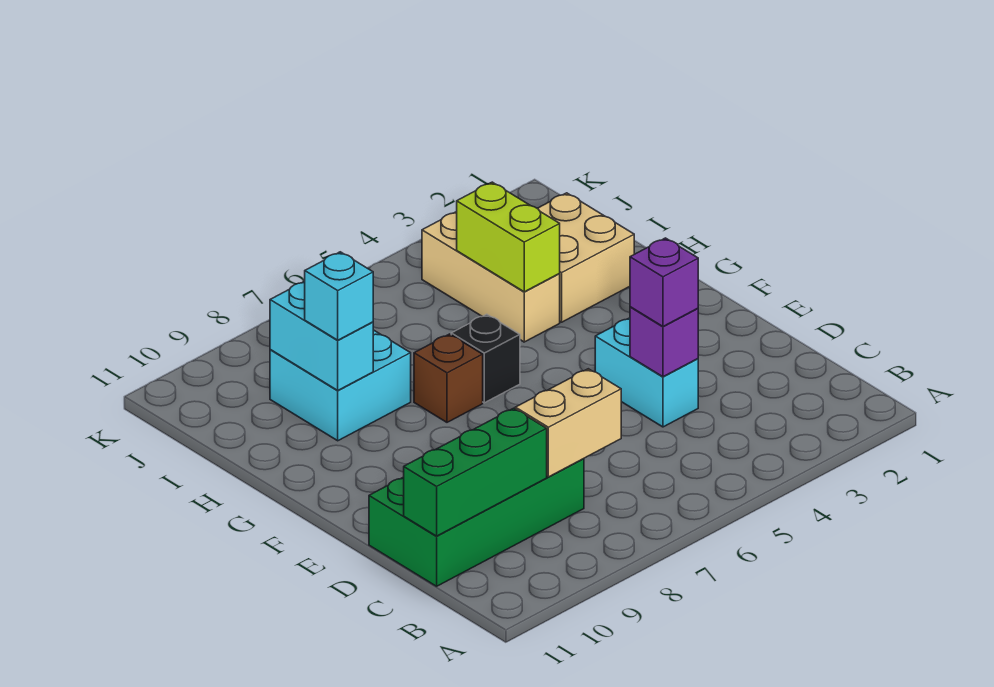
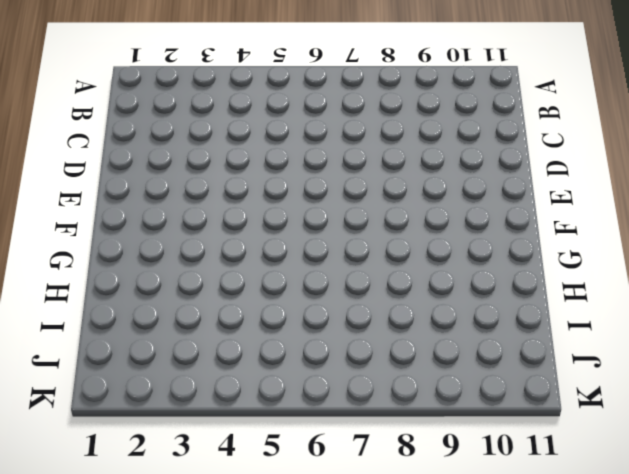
none -> green brick C8:D11 level 1
none -> cyan brick D4:E4 level 1
none -> black brick G6 level 1

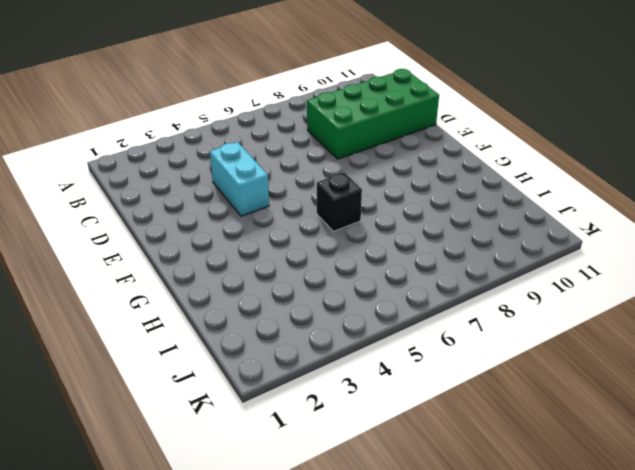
none -> brown brick G7 level 1
none -> tan brick H2:I3 level 1
none -> tan brick H4:J4 level 1

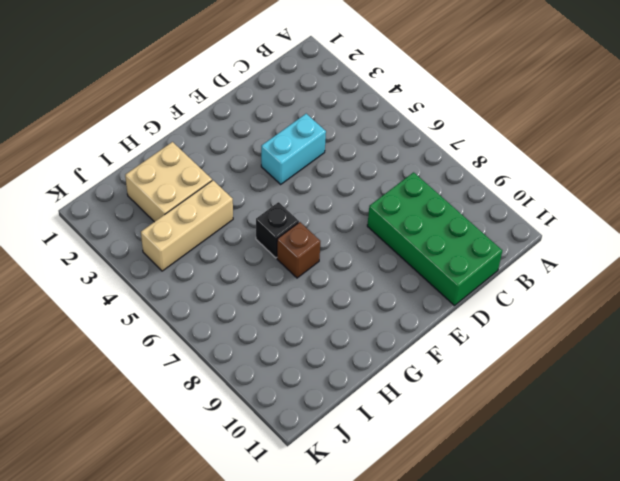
none -> cyan brick H8:I9 level 1
none -> tan brick C7:C8 level 2
none -> green brick C9:C11 level 2

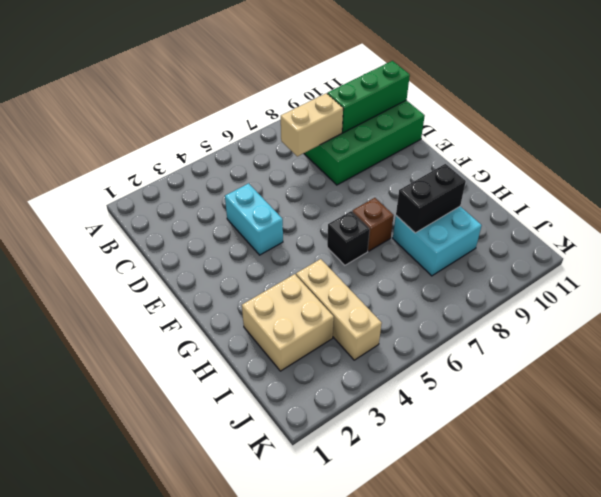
black brick H8:H9 level 2 -> cyan brick H9:I9 level 2
none -> purple brick D4 level 2
none -> lime brick H4:I4 level 2
none -> purple brick D4 level 3

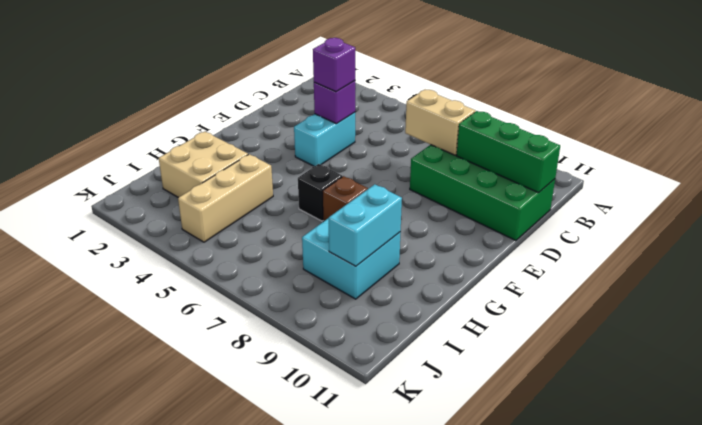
none -> lime brick H4:I4 level 2
none -> cyan brick H9 level 3

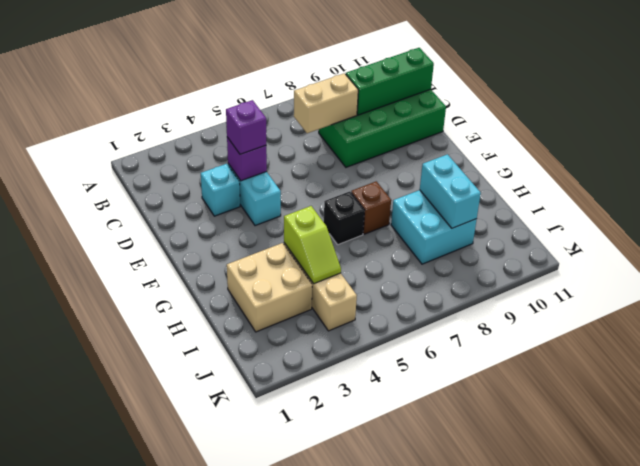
cyan brick D3 level 1 -> cyan brick H9 level 3
lime slope H4:I4 level 2 top H -> lime brick H4:I4 level 2

